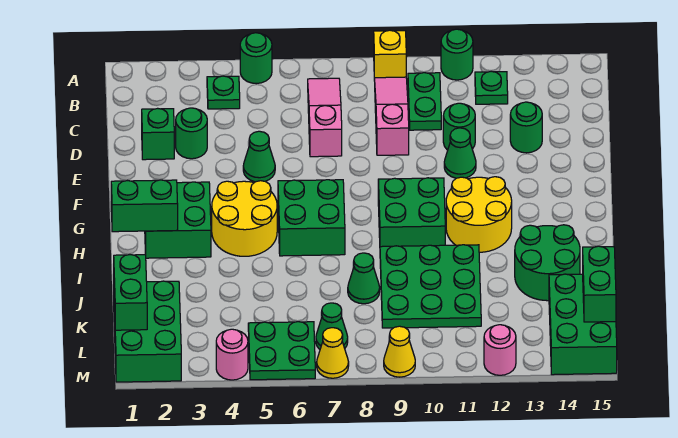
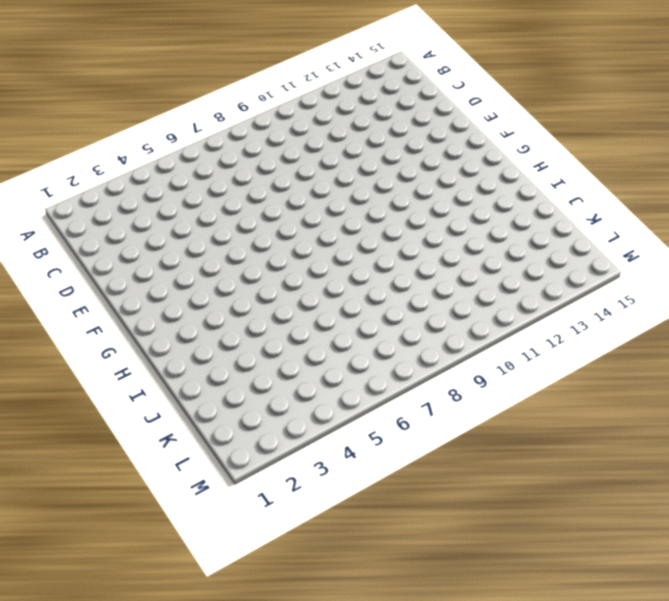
none -> green round brick A5 level 1
none -> yellow brick A9 level 1
none -> green round brick A11 level 1
none -> green plate B4 level 1

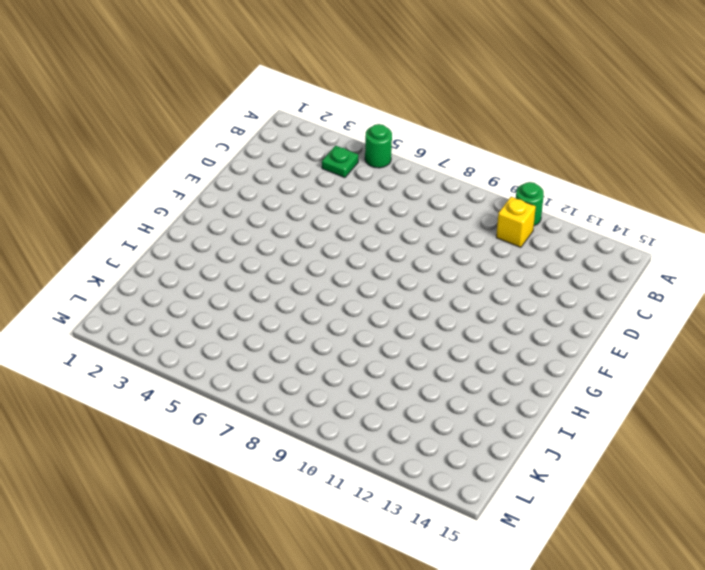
yellow brick B11 level 1 -> yellow brick A9 level 1
none -> pink slope B7:D7 level 1 top D
none -> pink slope B9:D9 level 1 top D
none -> green plate B10:C10 level 1
none -> green plate B12 level 1

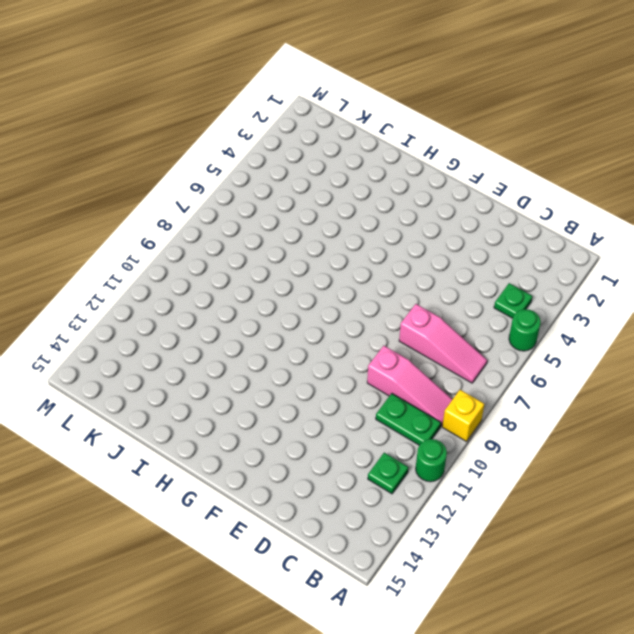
none -> green brick D2 level 1
none -> green round brick D3 level 1
none -> green round brick D11 level 1
none -> green round brick D13 level 1

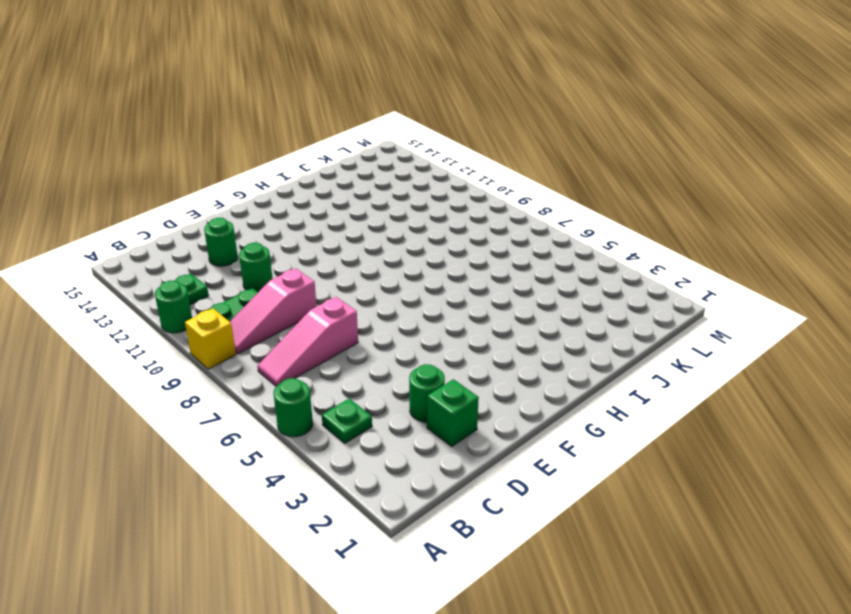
none -> green cone E5 level 1
none -> green cone E11 level 1
none -> green brick G2:H3 level 1
none -> yellow round brick G4:H5 level 1

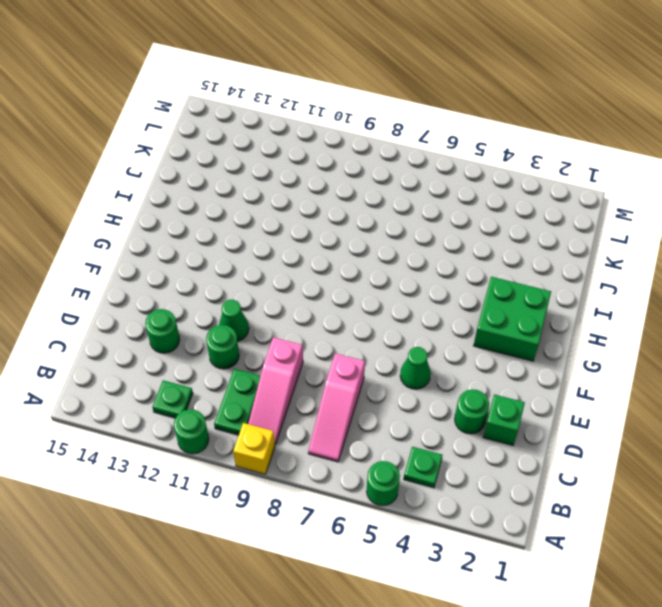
none -> yellow round brick G4:H5 level 1
none -> green brick G6:H7 level 1
none -> green brick G9:H10 level 1
none -> yellow round brick G11:H12 level 1

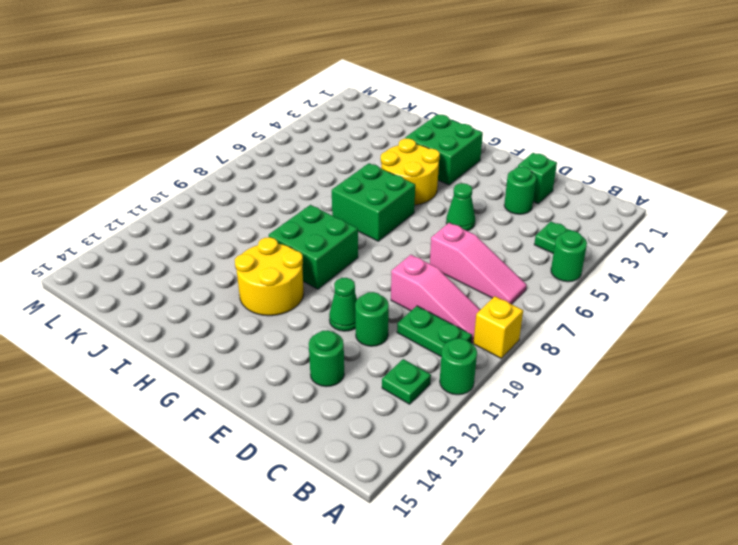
none -> green plate I9:K11 level 1
none -> green round brick I13:J14 level 1
none -> green cone J8 level 1
none -> green brick K1:M2 level 1

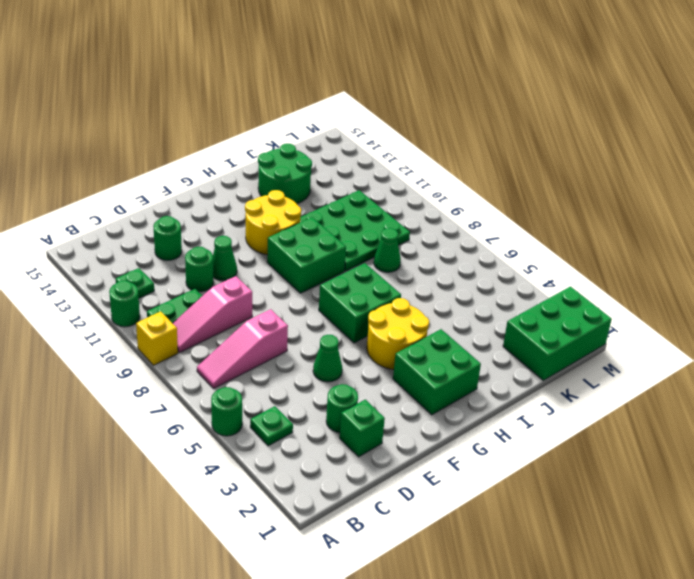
none -> green brick K14:M15 level 1
none -> green plate L5:M6 level 1
none -> green cone L7 level 1
none -> pink round brick M4 level 1

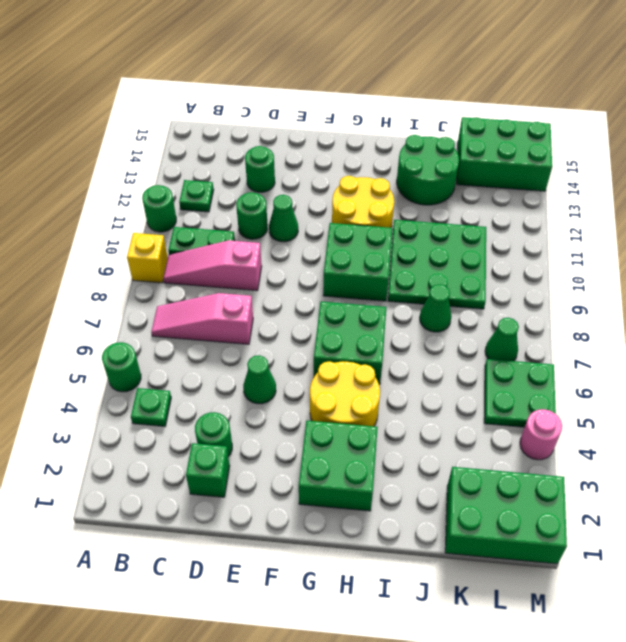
none -> yellow cone M7 level 1
none -> yellow cone M9 level 1
none -> pink round brick M12 level 1
none -> green brick H1:H2 level 2

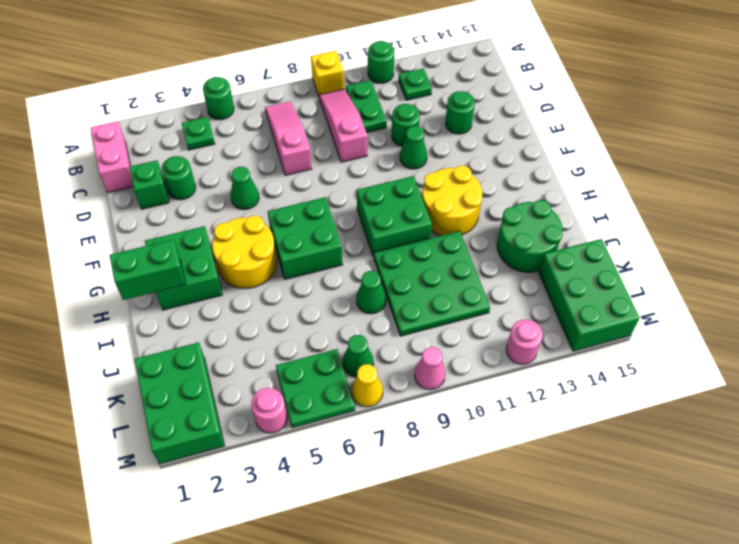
pink brick B1:C1 level 1 -> none
pink cone M9 level 1 -> yellow cone M9 level 1
none -> green brick K1:L1 level 2
none -> green brick K15:L15 level 2

